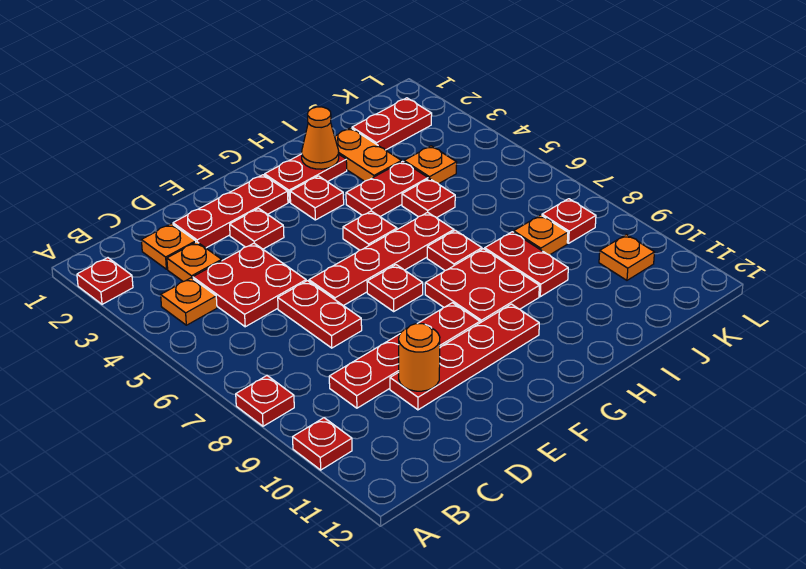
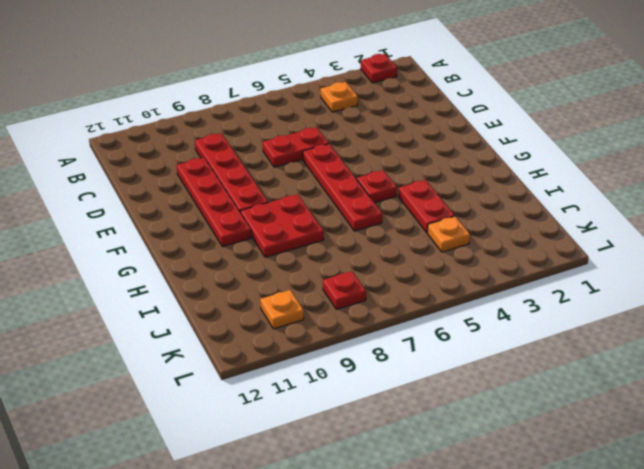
none -> red plate A8 level 1
none -> red plate A10 level 1
none -> orange plate C2 level 1
none -> orange plate C3 level 1

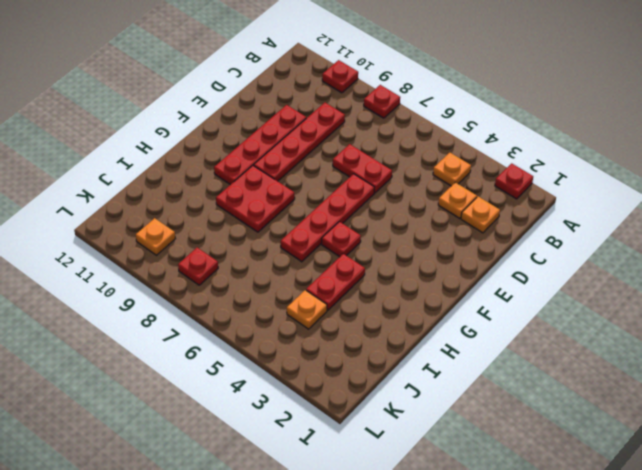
none -> red plate C4:D5 level 1
none -> red plate D2:F2 level 1
none -> red plate E3 level 1
none -> red plate F7 level 1

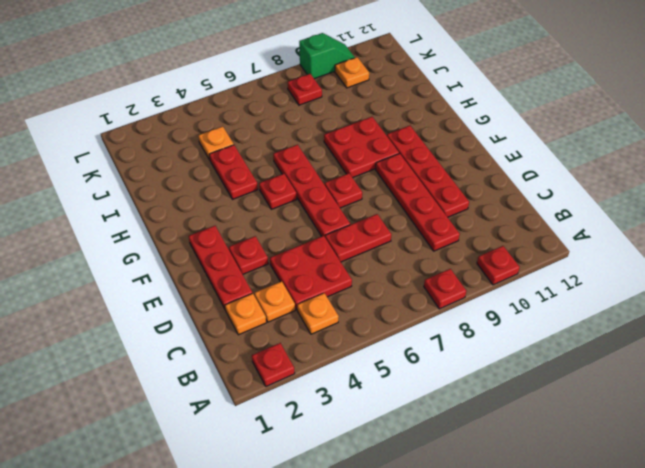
green slope L9:L10 level 1 top 9 -> none
none -> red plate G2:H2 level 1
none -> red plate G3 level 1
none -> red plate H7 level 1
none -> orange plate I2:I3 level 1

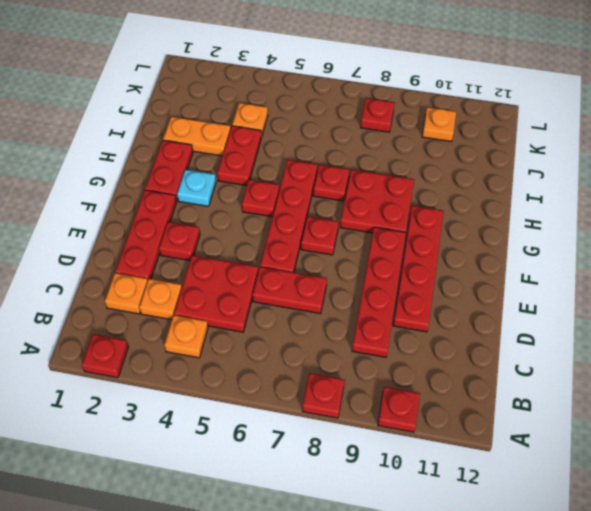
cyan plate G3 level 1 -> red plate G3 level 1
none -> red plate I5 level 1
none -> red plate I8:I9 level 1
none -> red plate J2:K2 level 1
none -> orange plate J8 level 1

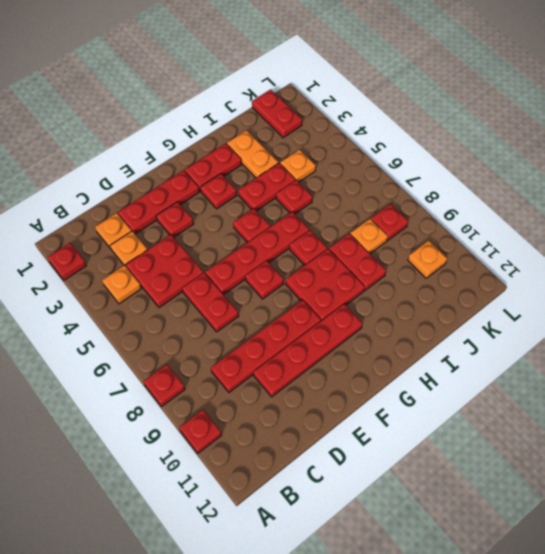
red plate K1:K2 level 1 -> red plate J2:K2 level 1
none -> orange round brick D10 level 2
none -> orange cone H2 level 2

